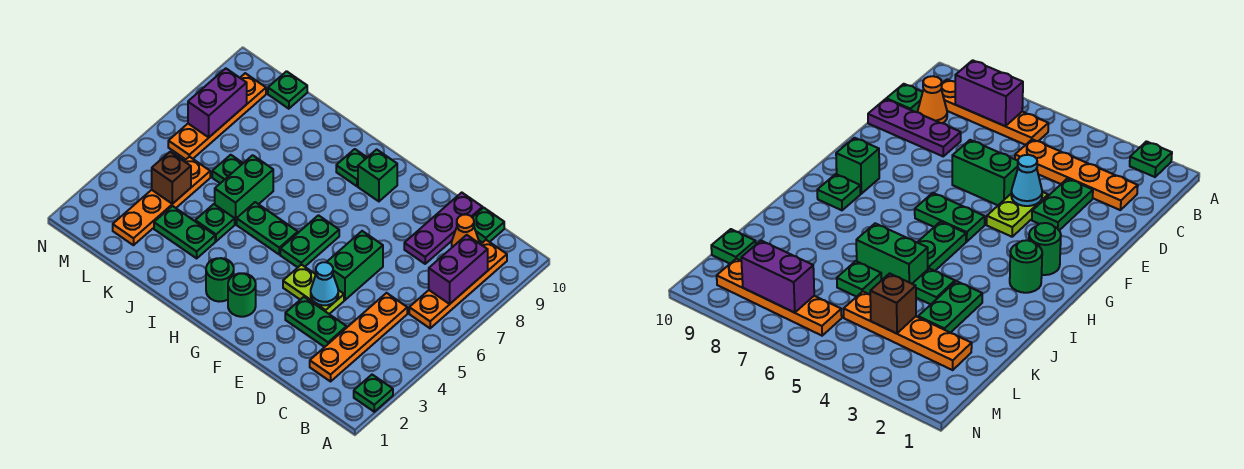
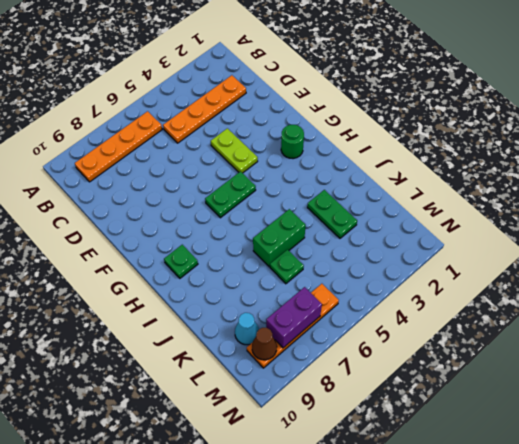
cyan cone L9 level 1 -> cyan cone E4 level 2
brown cone M9 level 2 -> none
none -> green plate A2 level 1
none -> orange cone C9 level 1
none -> green plate C10 level 1

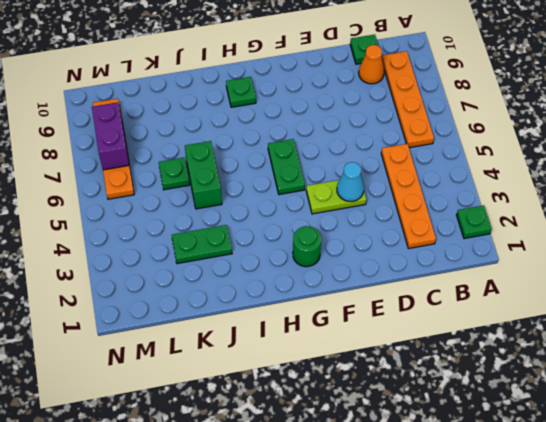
none -> green plate D3:E3 level 1
none -> purple plate D8:D10 level 1
none -> green brick E5:E6 level 1

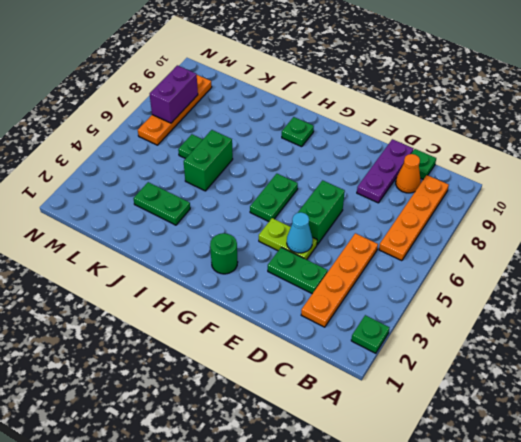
none -> green brick G9 level 1
none -> green round brick H2 level 1
none -> green plate H5:I5 level 1

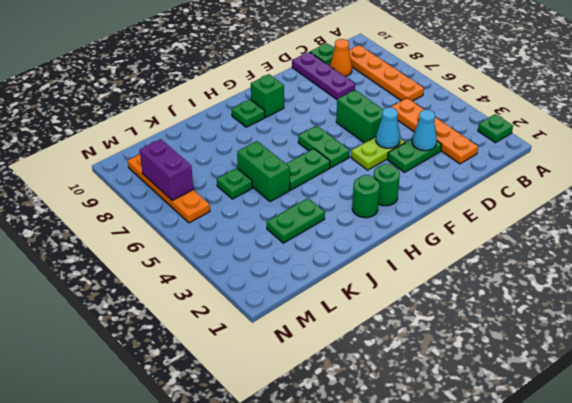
cyan cone D3 level 2 -> none
none -> green plate J4 level 1
none -> orange plate L2:L5 level 1
none -> green plate L10 level 1

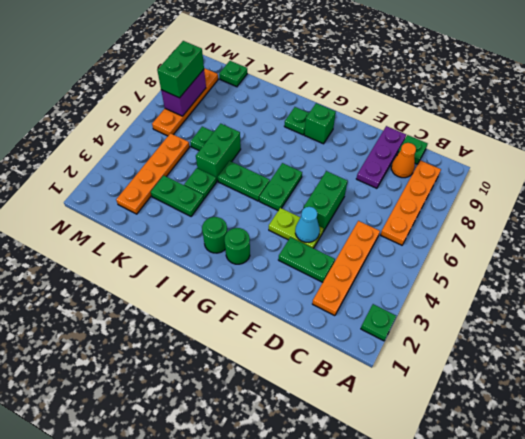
green brick M7:M8 level 3 -> none
none -> purple brick B7:B8 level 2
none -> brown brick L4 level 2

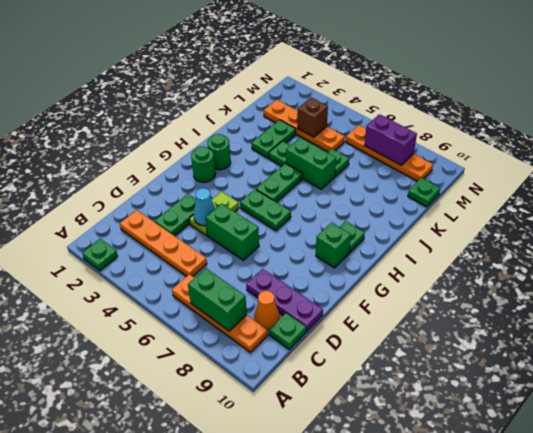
green brick B7:B8 level 2 -> purple brick B7:B8 level 2

